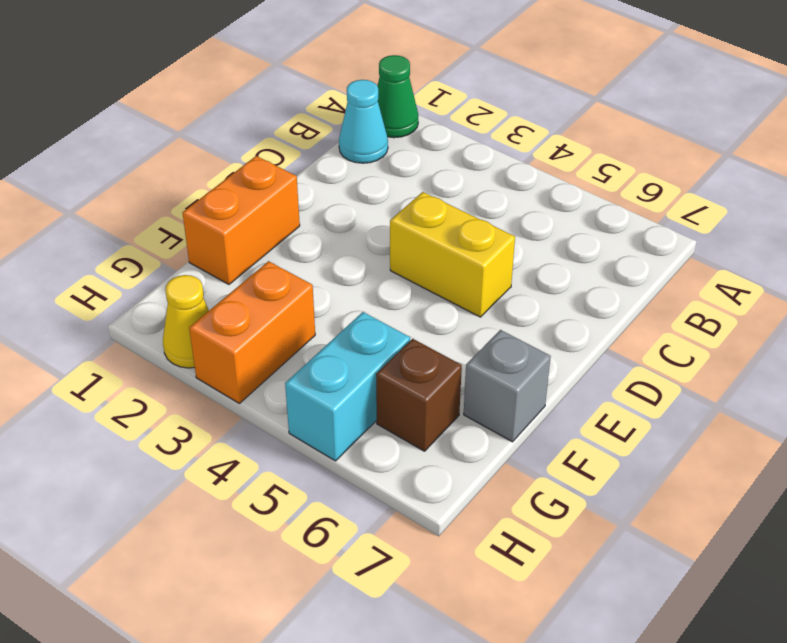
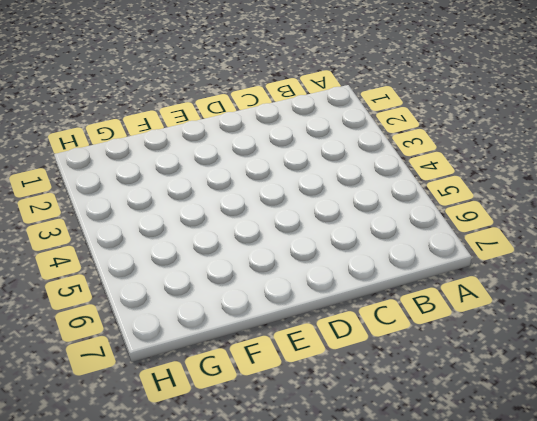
none -> green cone A1 level 1
none -> cyan cone B1 level 1

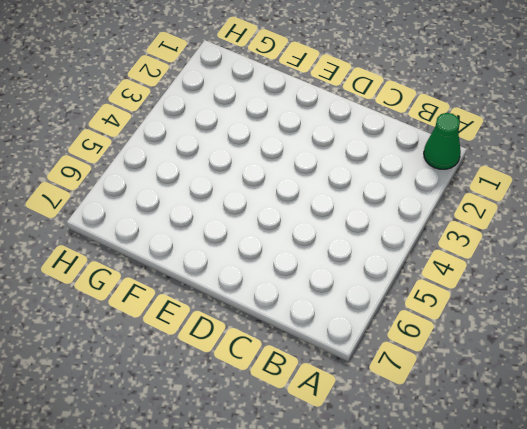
none -> cyan cone B1 level 1
none -> yellow brick D4:D5 level 1

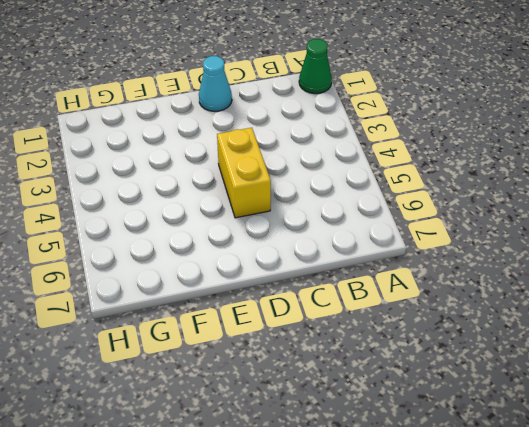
cyan cone D1 level 1 -> cyan cone B1 level 1
none -> orange brick E1:F1 level 1
none -> grey brick F7 level 1

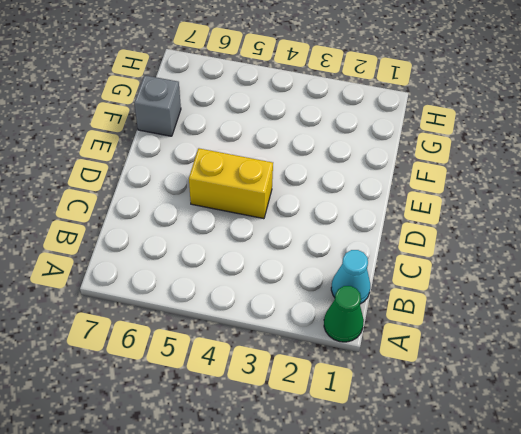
none -> orange brick E1:F1 level 1
none -> orange brick G3:H3 level 1

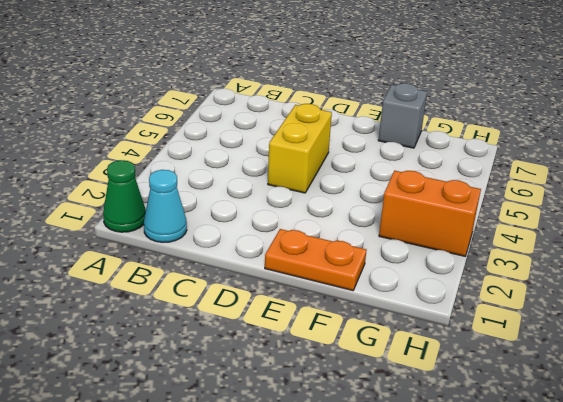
orange plate E1:F1 level 1 -> orange brick E1:F1 level 1
none -> cyan brick G5:H5 level 1
none -> brown brick G6 level 1

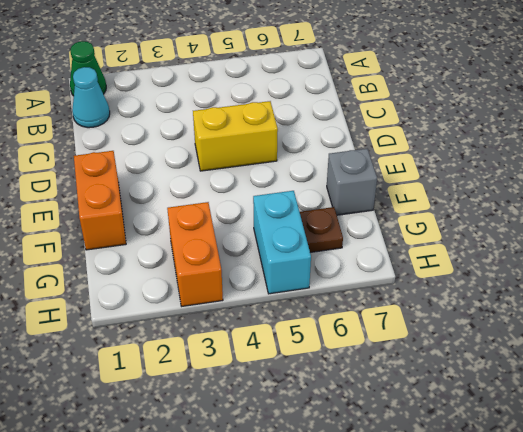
brown plate G6 level 1 -> brown brick G6 level 1
none -> yellow cone H2 level 1

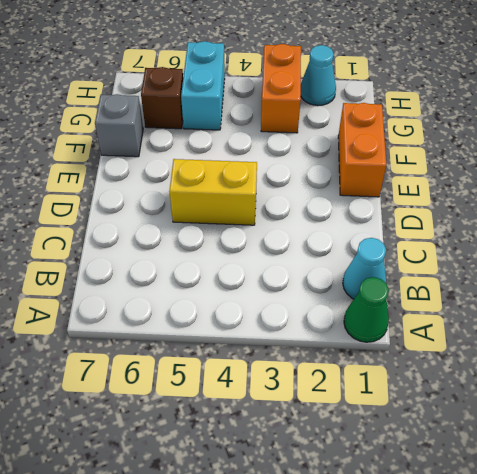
cyan cone H2 level 1 -> yellow cone H2 level 1

